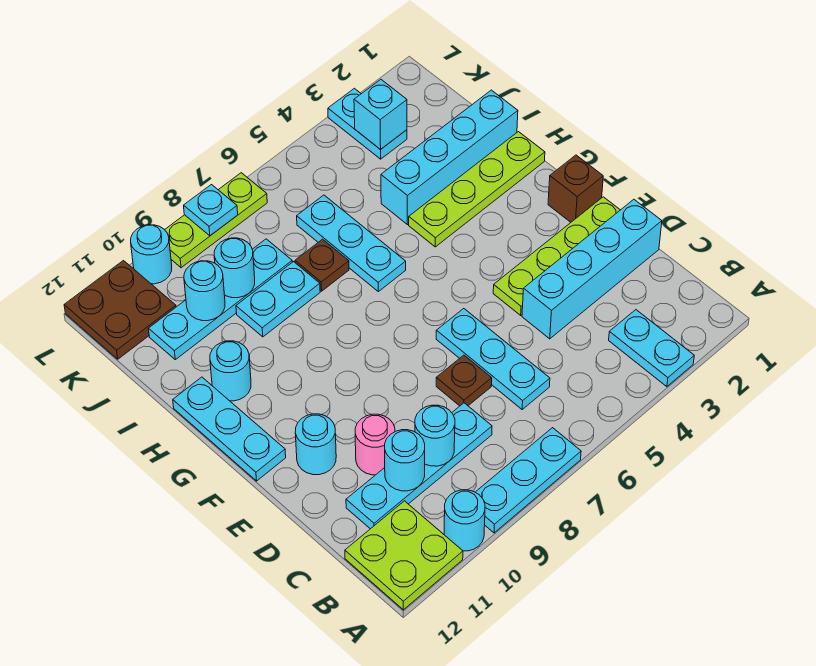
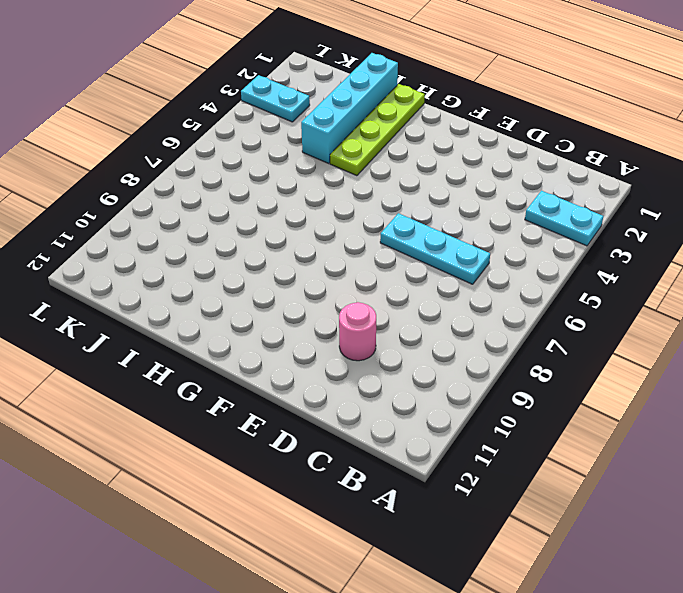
none -> cyan plate A7:A9 level 1
none -> cyan round brick A10 level 1
none -> lime plate A11:B12 level 1
none -> cyan plate C8:C11 level 1

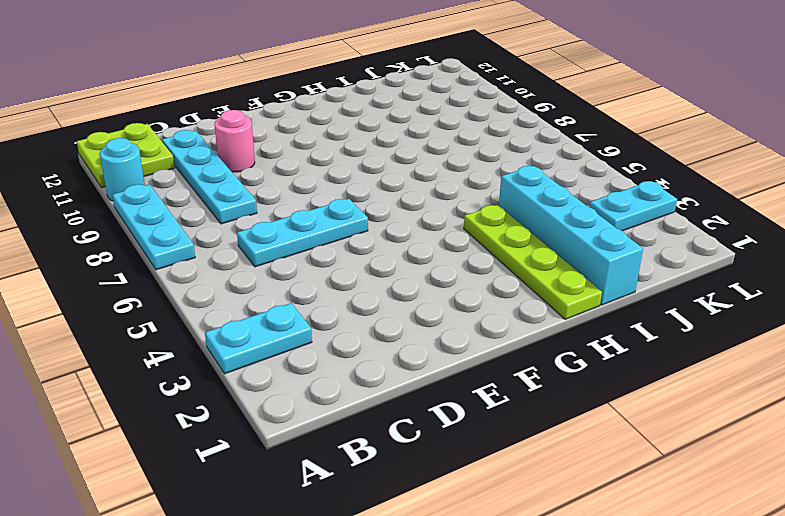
none -> cyan brick D1:D4 level 1
none -> brown plate D7 level 1
none -> lime plate E1:E4 level 1
none -> cyan round brick E11 level 1

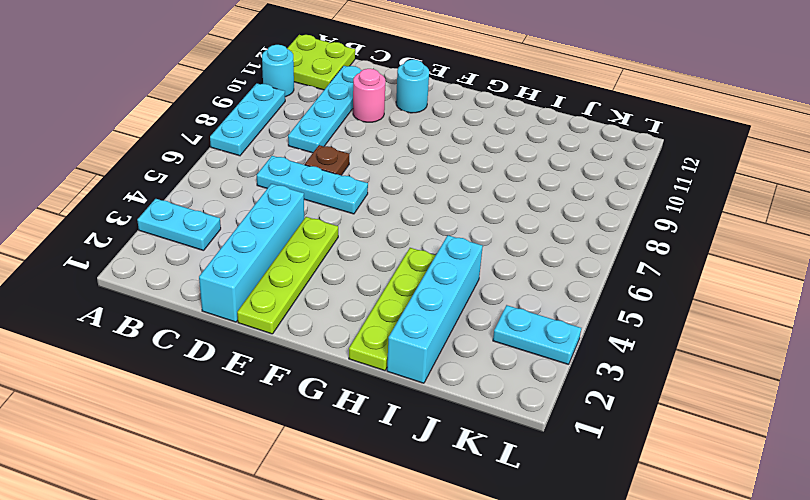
none -> brown brick F1 level 1
none -> cyan plate F12:H12 level 1
none -> cyan plate H6:J6 level 1
none -> cyan round brick H11 level 1

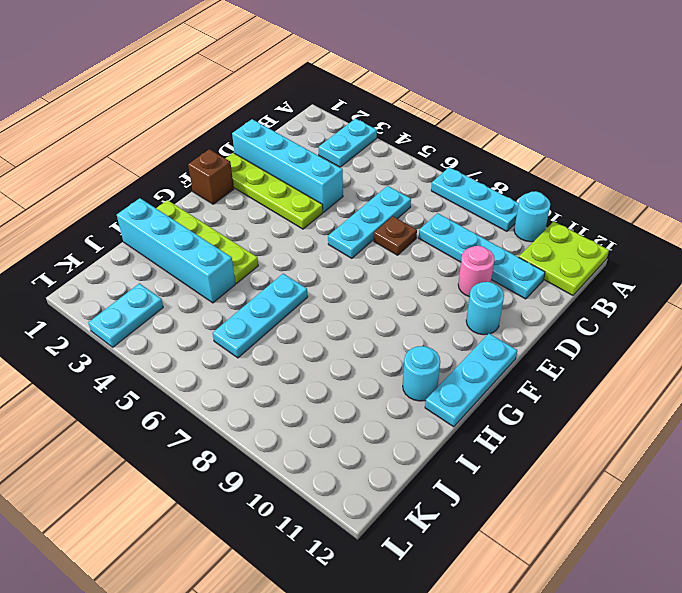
none -> brown plate I7 level 1
none -> cyan plate I8:I9 level 1
none -> cyan plate J8:J11 level 1
none -> brown plate K11:L12 level 1

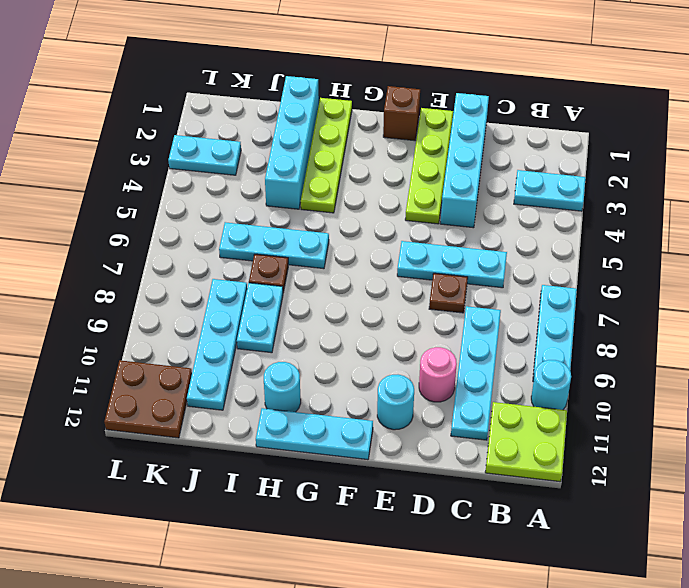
none -> lime plate L7:L9 level 1
none -> cyan round brick L10 level 1
none -> cyan round brick C9 level 2
none -> cyan round brick C10 level 2

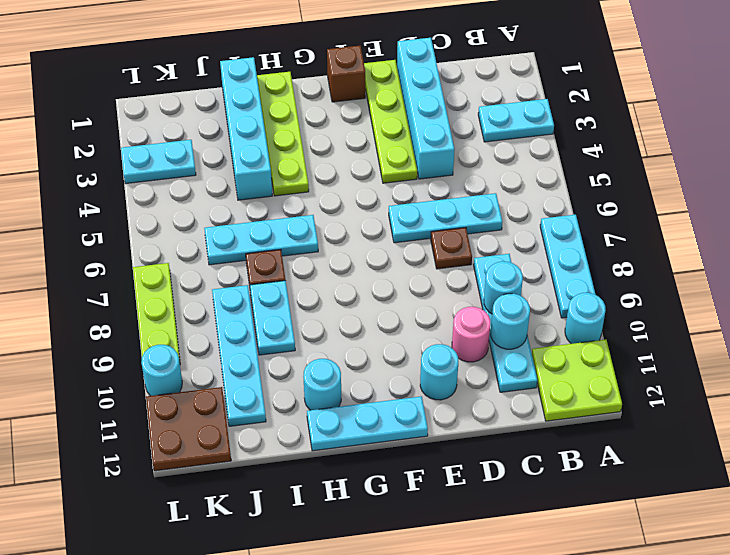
none -> cyan round brick J9 level 2
none -> cyan round brick J10 level 2
none -> cyan brick K3 level 2
none -> cyan plate L8 level 2

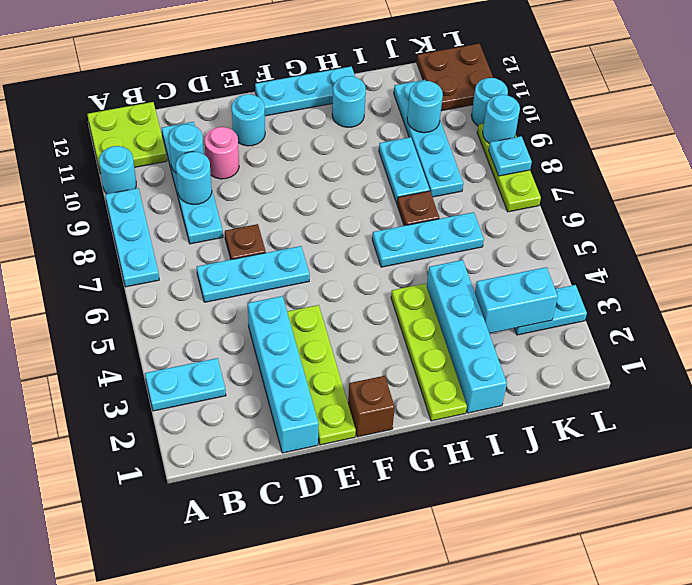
cyan brick J3:K3 level 2 -> cyan brick K3 level 2
cyan round brick L9 level 2 -> cyan round brick J9 level 2

